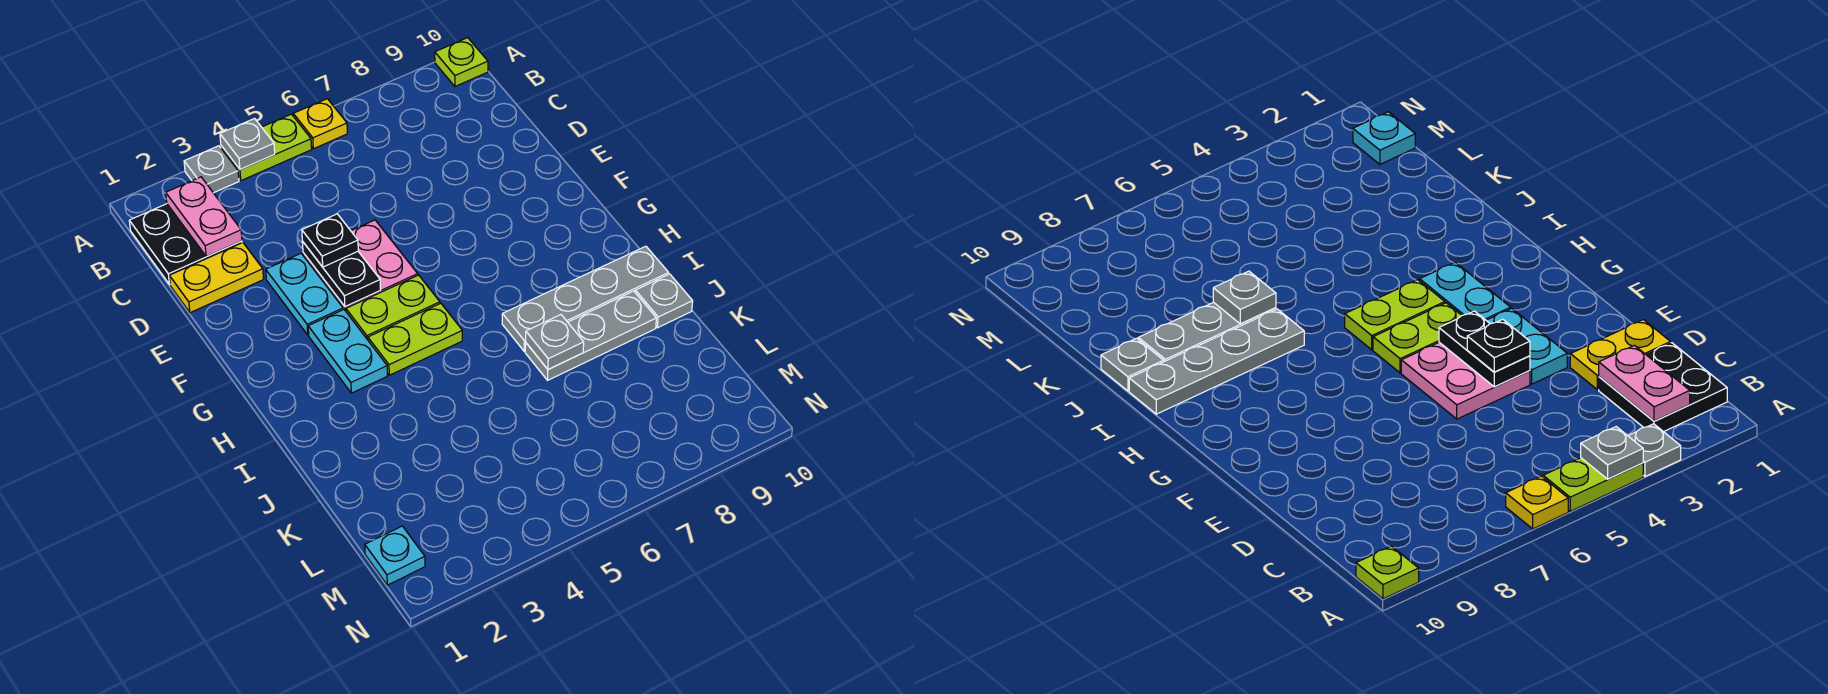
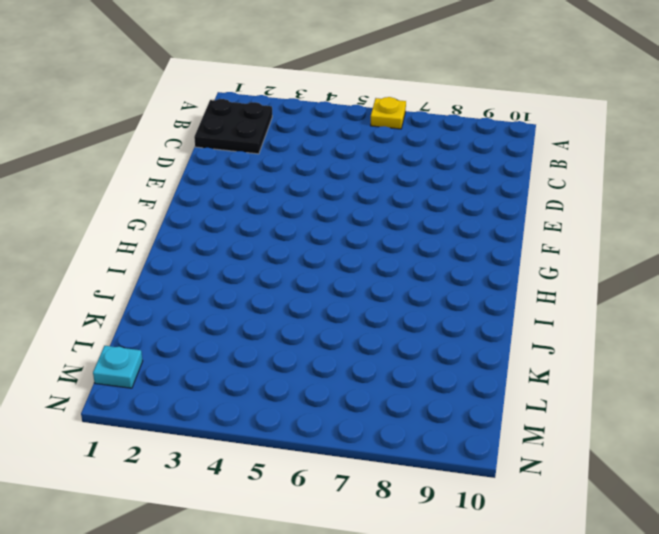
none -> grey plate A3 level 1
none -> lime plate A4:A5 level 1
none -> lime plate A10 level 1

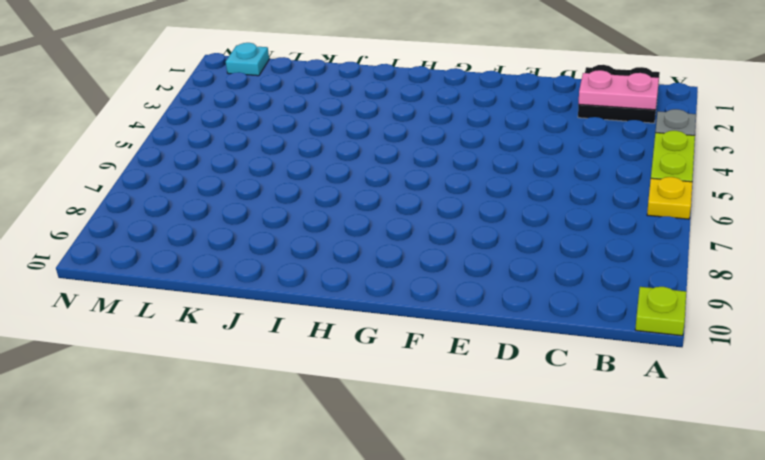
none -> yellow plate D1:D2 level 1
none -> cyan plate E3:F3 level 1
none -> pink plate E4:F5 level 1

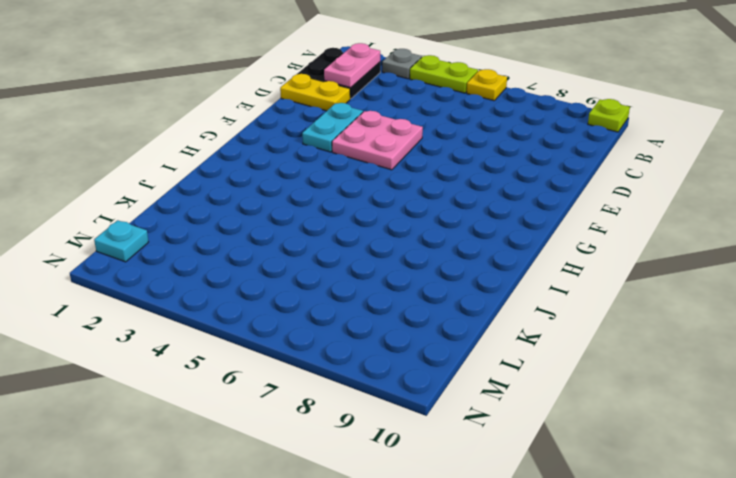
none -> cyan plate G3:H3 level 1
none -> lime plate G4:G5 level 1
none -> lime plate H4:H5 level 1

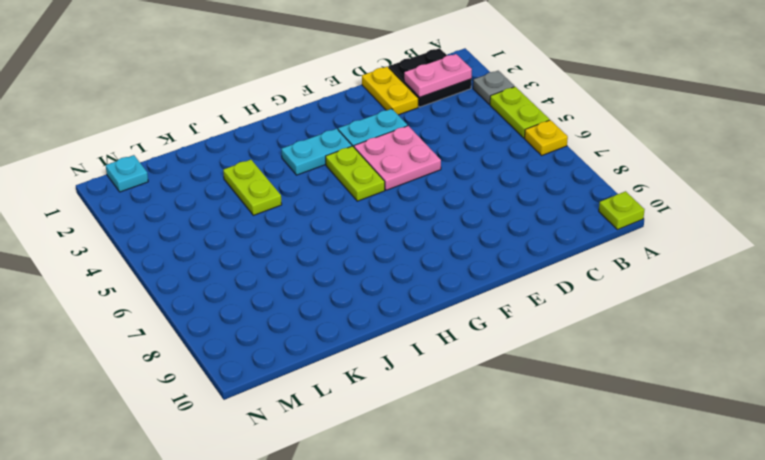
lime plate J3:J4 level 1 -> lime plate H4:H5 level 1
none -> grey plate I7:I10 level 1
none -> grey plate J7:J9 level 1
none -> grey plate J10 level 1

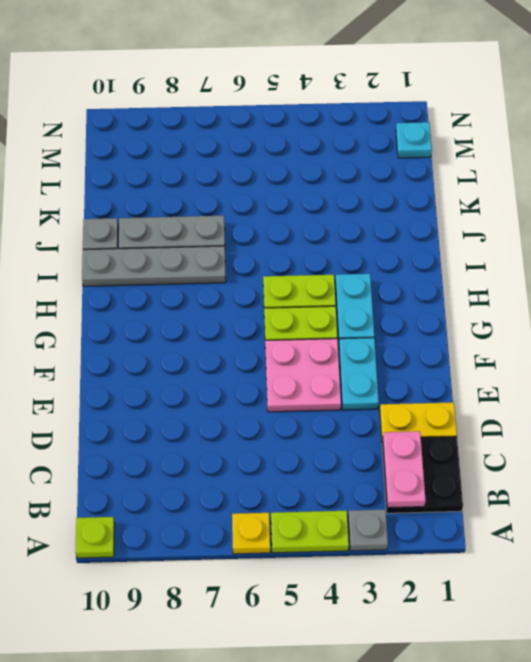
none -> grey plate A4 level 2
none -> black plate E4:F4 level 2
none -> grey plate J7 level 2

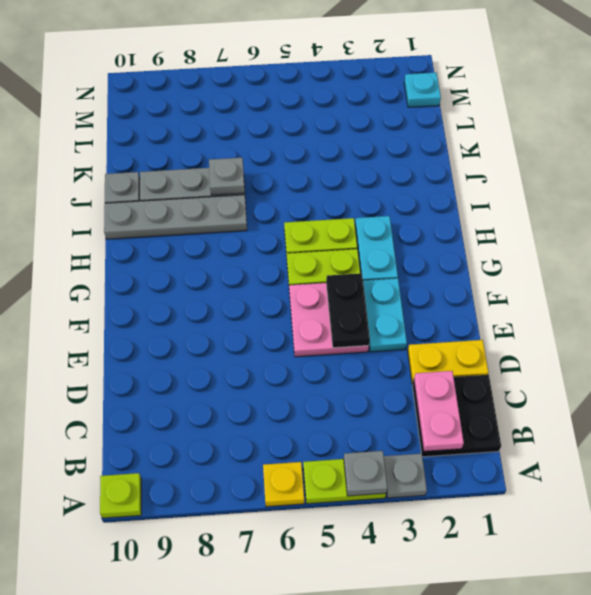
none -> black plate E4 level 3

